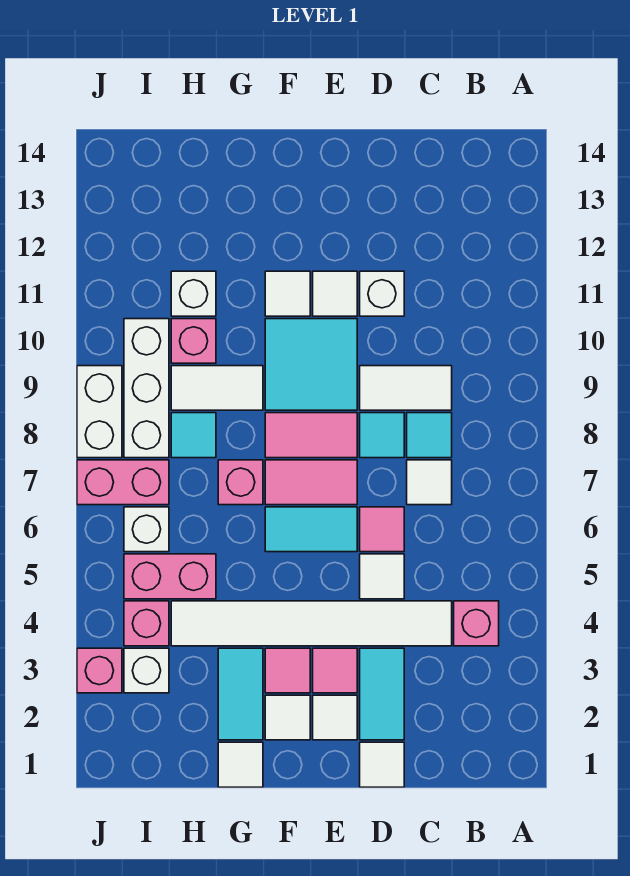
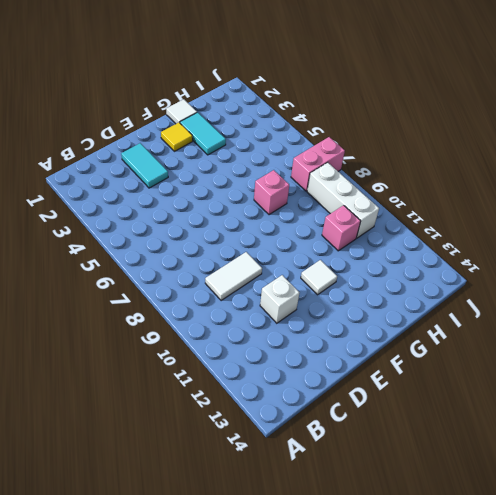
yellow tile F2 level 1 -> white tile F2 level 1
none -> pink brick B4 level 1
none -> white tile C4:H4 level 1
none -> white tile C7 level 1
none -> cyan tile C8 level 1

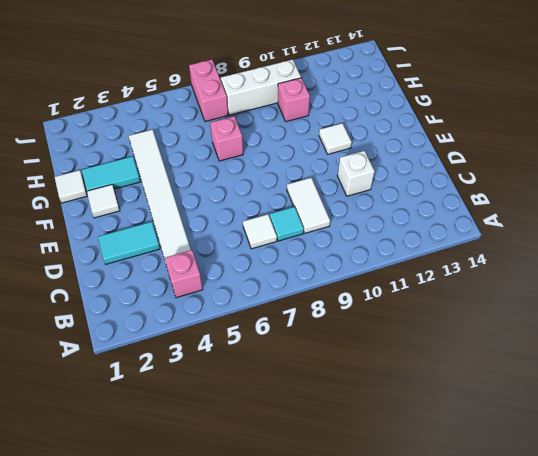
none -> white tile D1 level 1
none -> white tile D5 level 1
none -> pink tile D6 level 1
none -> cyan tile D8 level 1

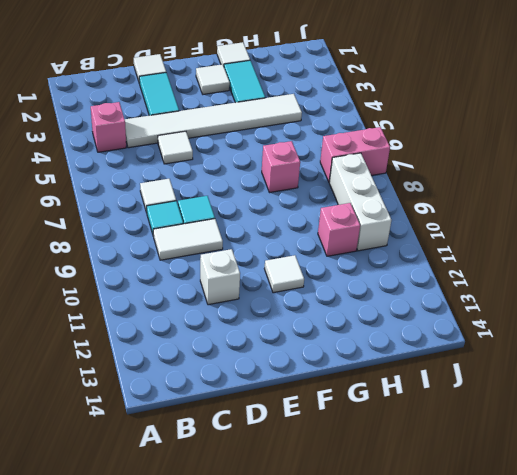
none -> pink tile D6 level 1
none -> white tile E2 level 1
none -> pink tile E3 level 1
none -> cyan tile E6:F6 level 1

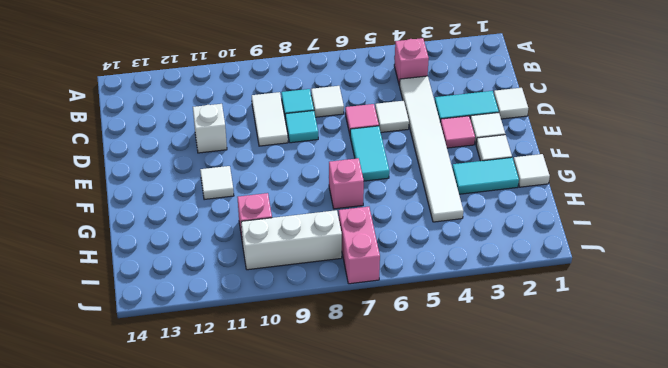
none -> pink tile E7:F7 level 1
none -> pink tile E8:F8 level 1
none -> cyan tile E9:F10 level 1
none -> white tile E11 level 1

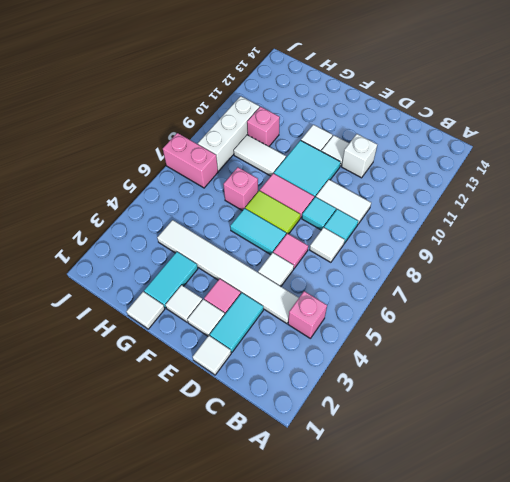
lime tile E7:F7 level 1 -> pink tile E7:F7 level 1
none -> pink tile F3 level 1
none -> pink brick H5:I5 level 1
none -> cyan tile H8 level 1
none -> white brick H11 level 1

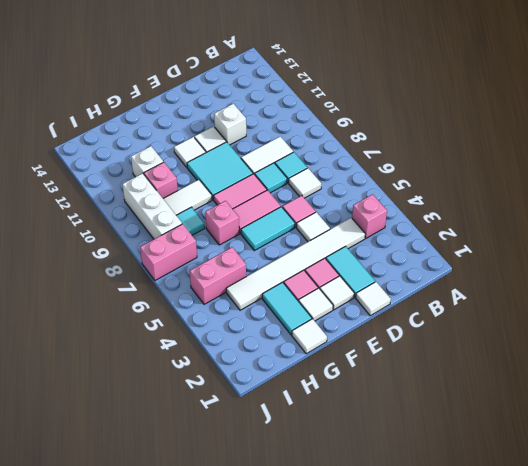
none -> white brick I3 level 1
none -> pink brick I4 level 1
none -> white brick I6 level 1
none -> pink brick J3 level 1

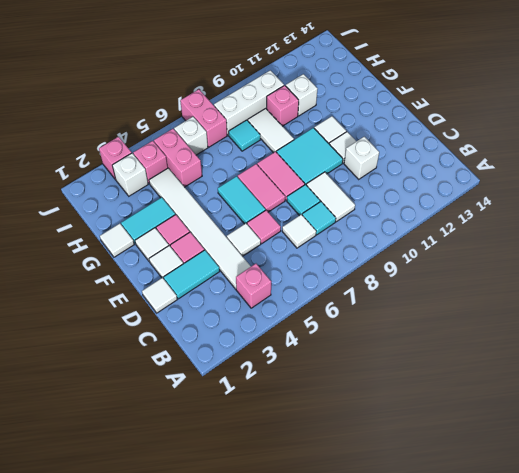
none -> pink brick G7 level 1
none -> white brick J8:J9 level 1

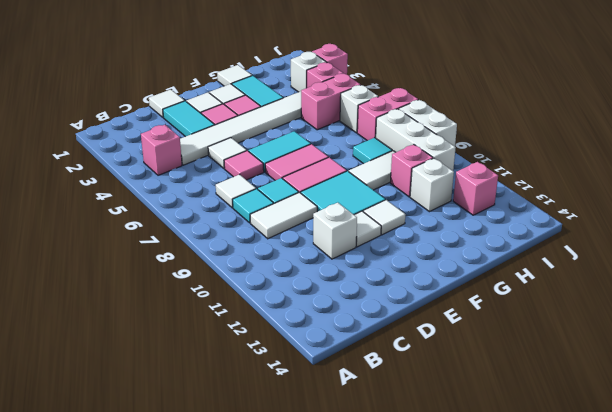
pink brick I12 level 1 -> pink brick G7 level 1

